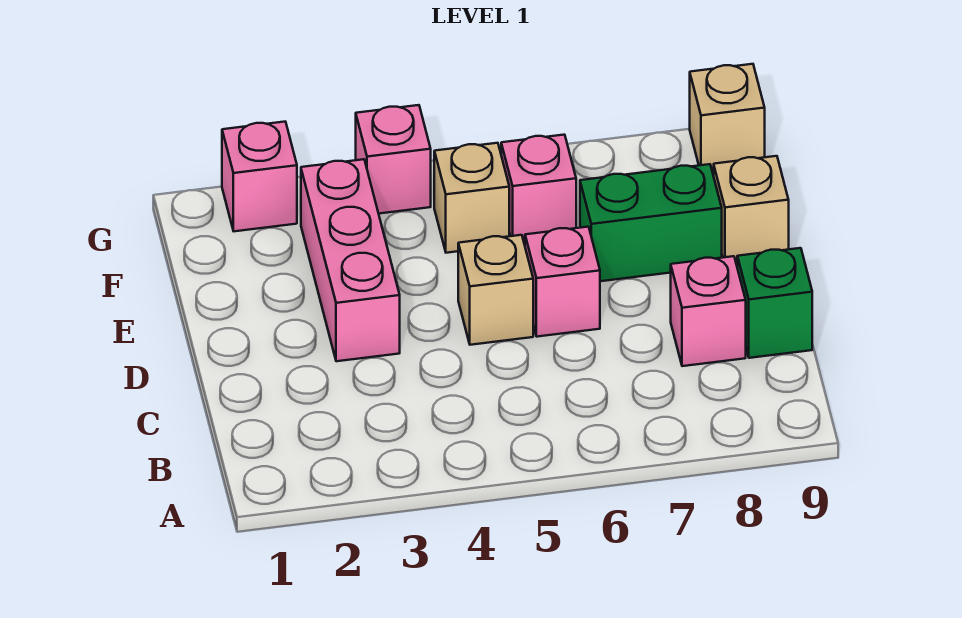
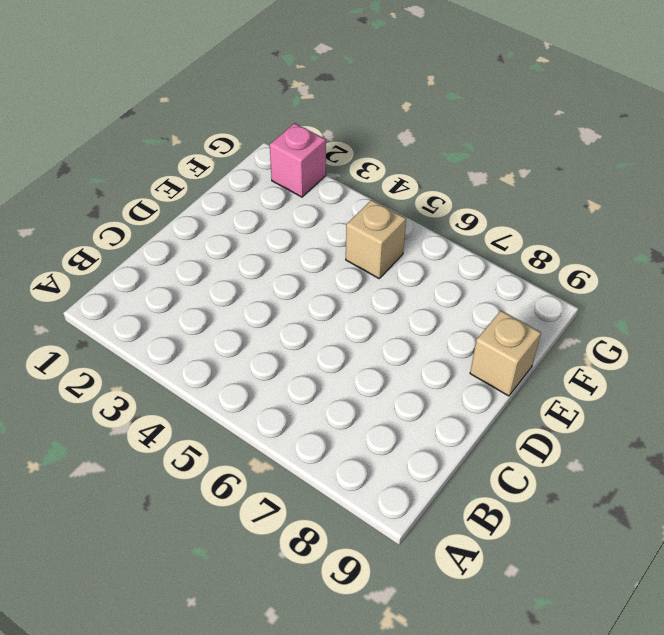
none -> pink brick C8 level 1
none -> green brick C9 level 1
none -> pink brick D3:F3 level 1

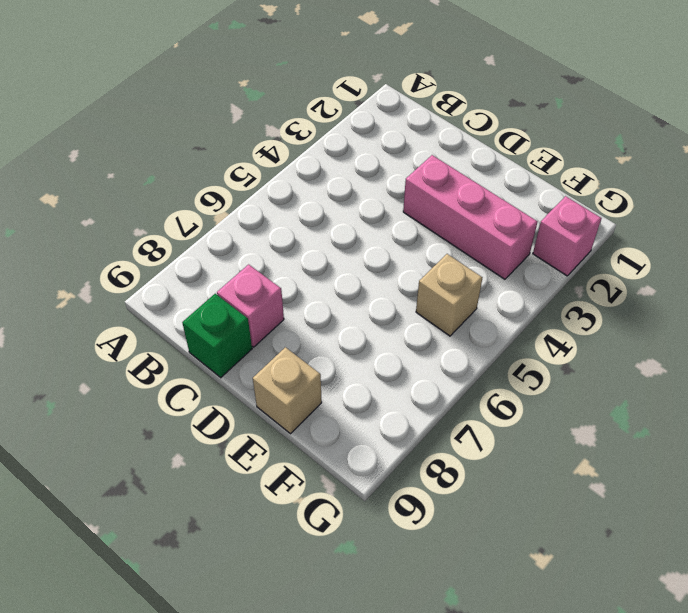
none -> tan brick D5 level 1
none -> pink brick D6 level 1
none -> green brick E7:E8 level 1

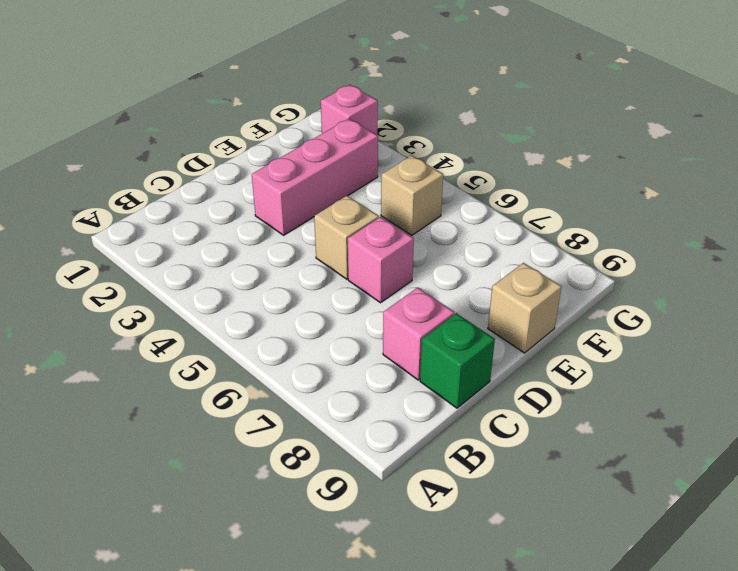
none -> green brick E7:E8 level 1
none -> pink brick F6 level 1
none -> pink brick G4 level 1

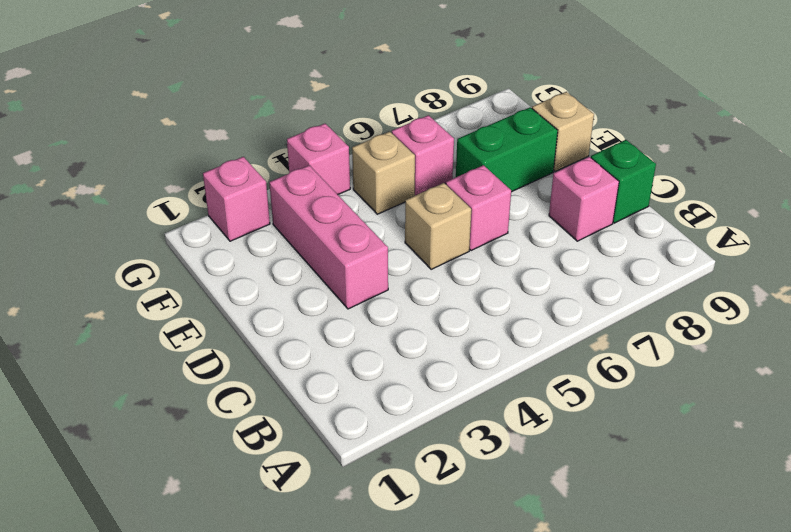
none -> tan brick G9 level 1

